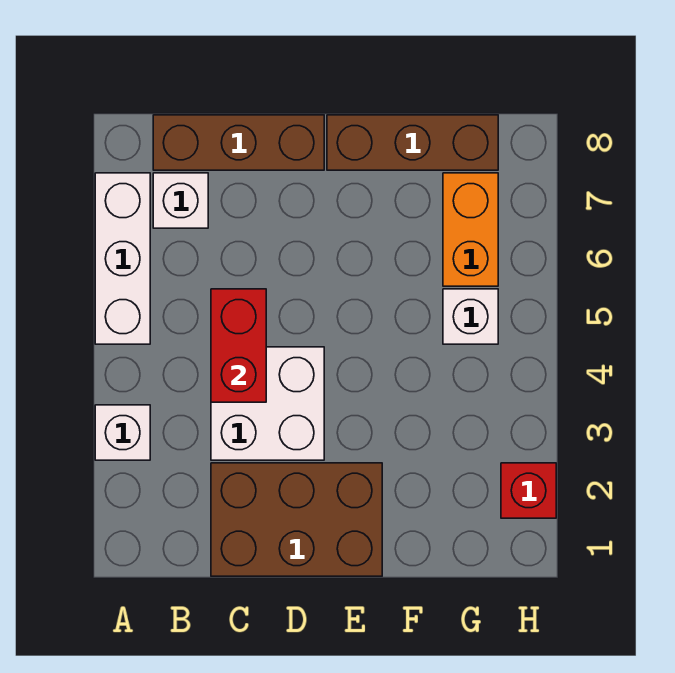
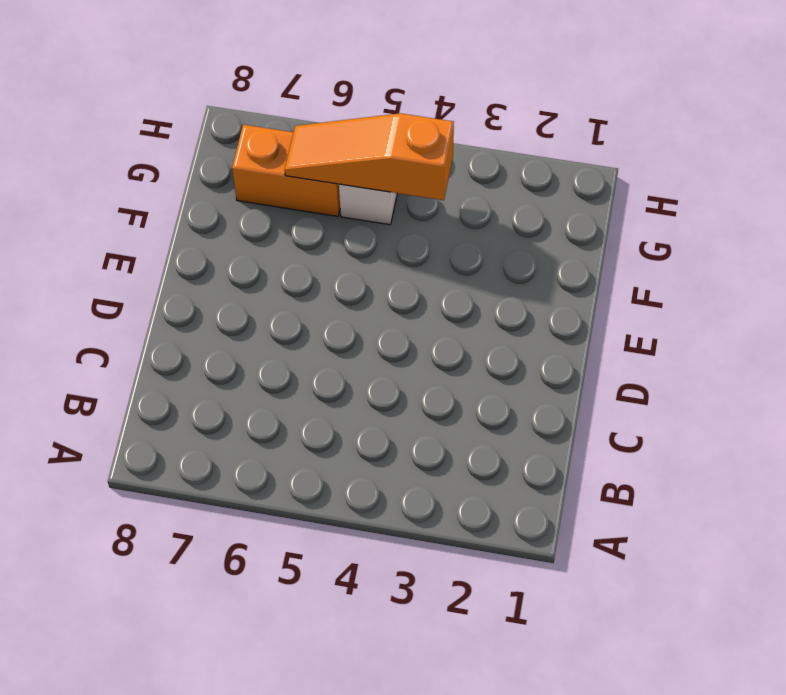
orange slope G4:G6 level 2 top 4 -> none
none -> white brick A3 level 1
none -> white brick A5:A7 level 1

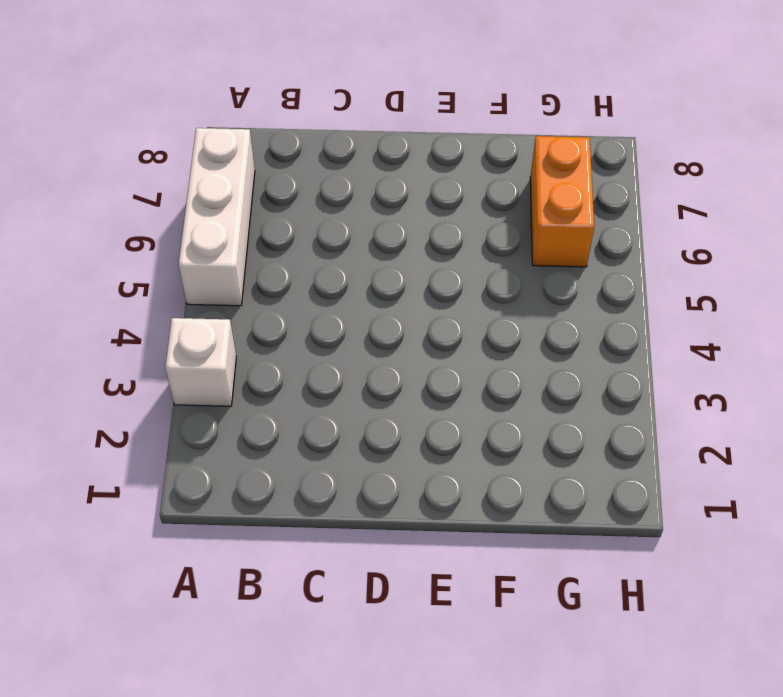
none -> white brick B7 level 1
none -> brown brick B8:D8 level 1

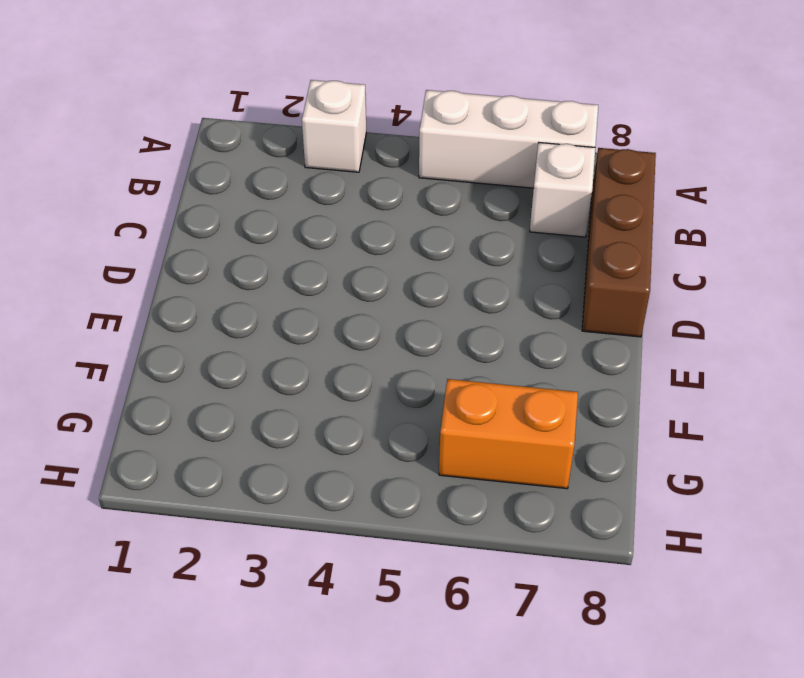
none -> brown brick C1:E2 level 1
none -> white brick C3:D4 level 1

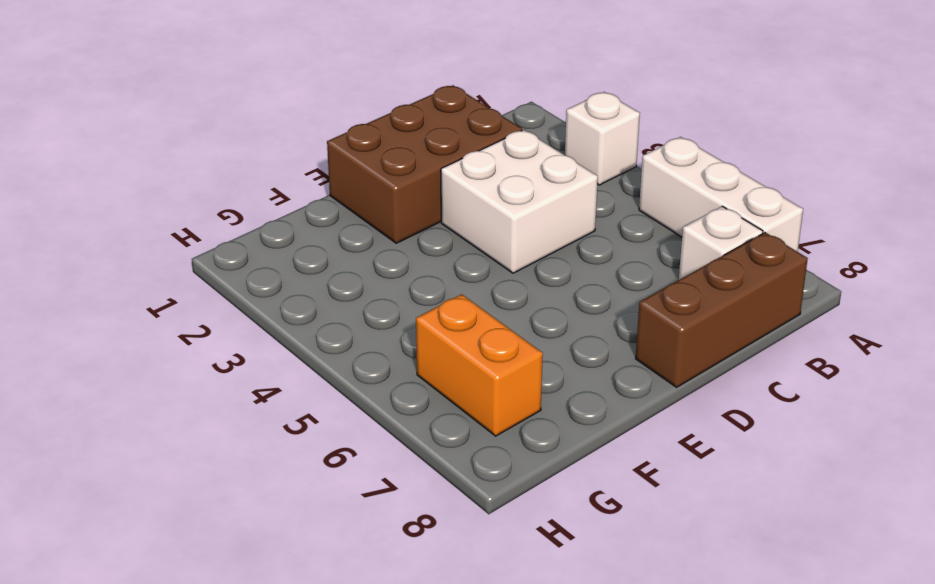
none -> brown brick E8:G8 level 1
none -> white brick G5 level 1

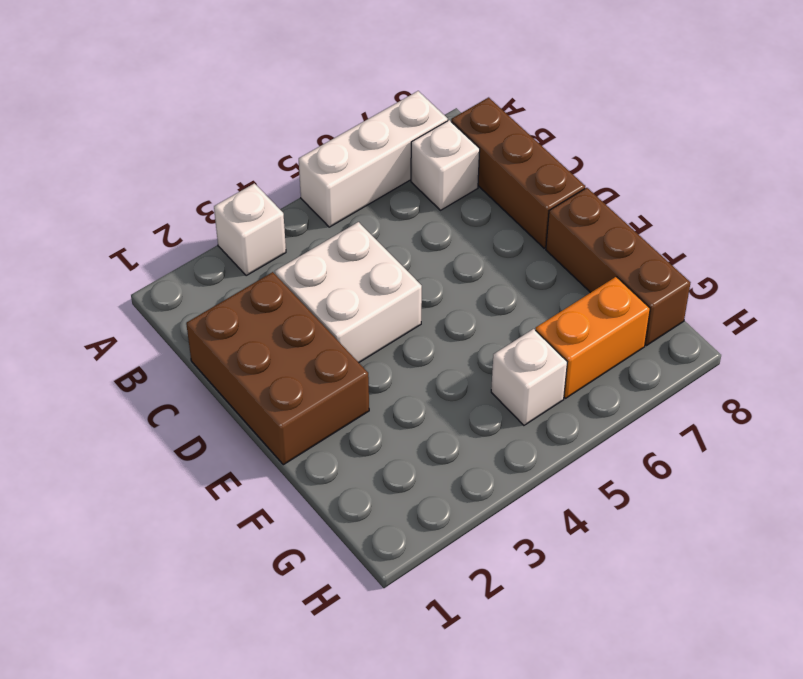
none -> red brick H2 level 1
none -> red brick C4:C5 level 2

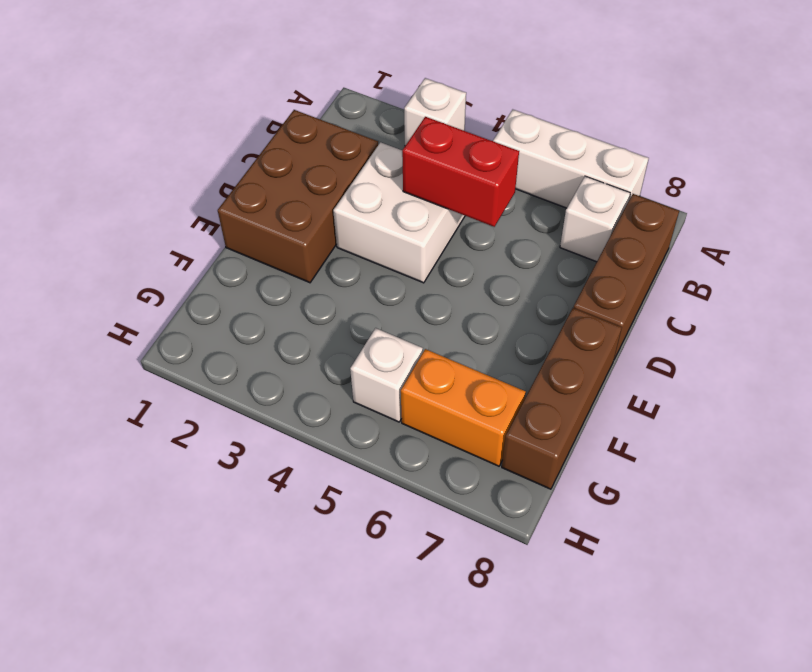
none -> red brick H2 level 1

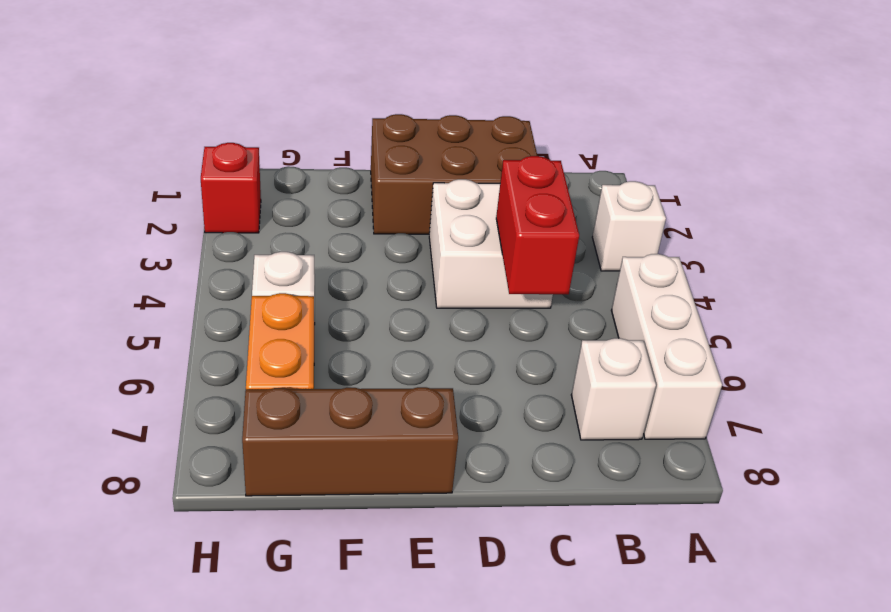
none -> brown brick B8:D8 level 1

